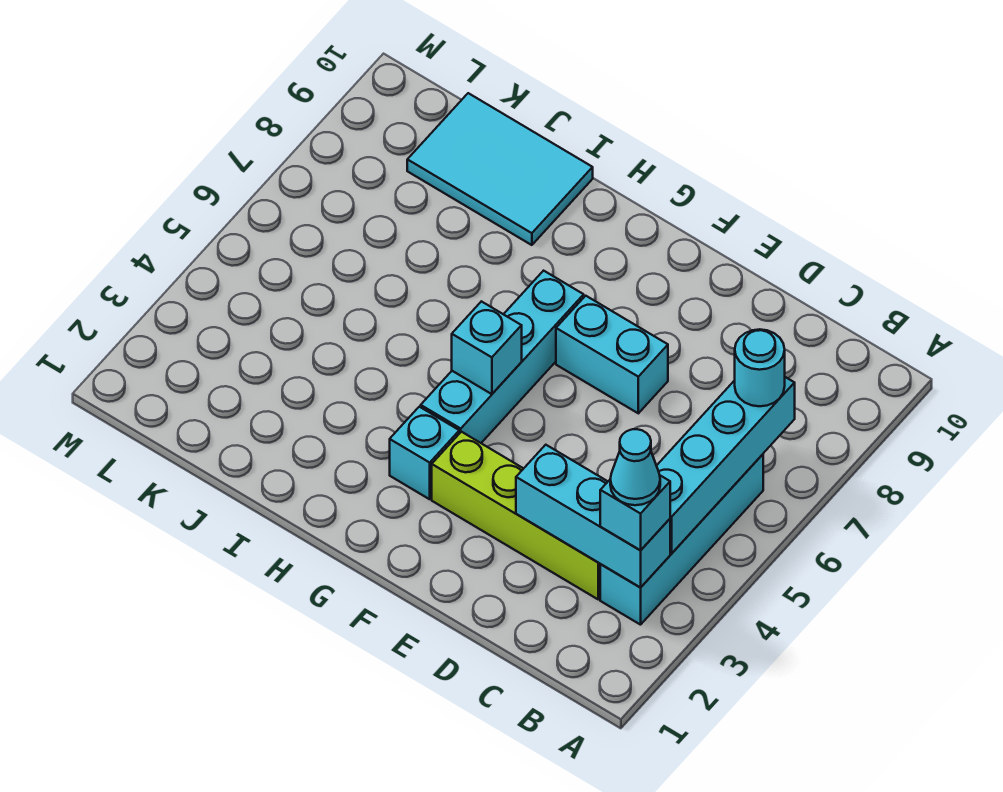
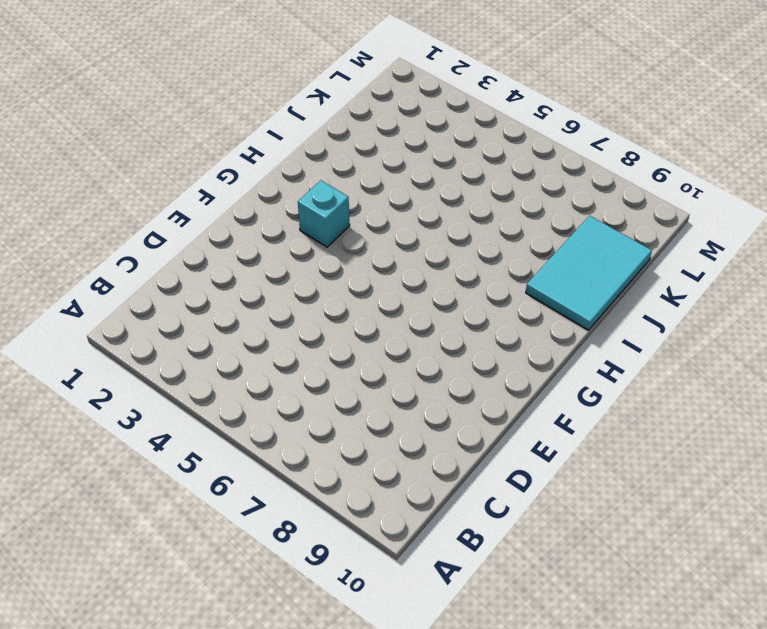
none -> cyan brick B3:B6 level 1
none -> lime brick C3:F3 level 1
none -> cyan brick E7:F7 level 1

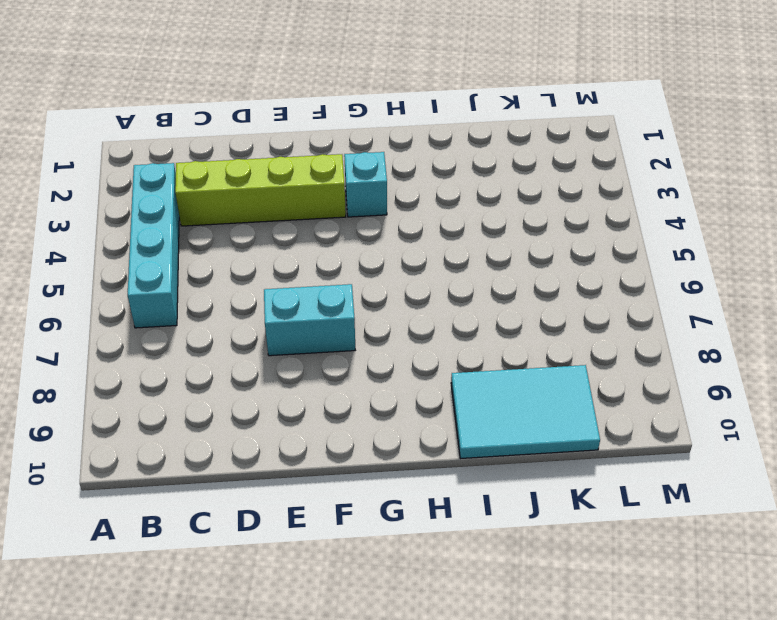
none -> cyan brick G4:G7 level 1
none -> cyan brick B3:D3 level 2
none -> cyan brick B4:B7 level 2

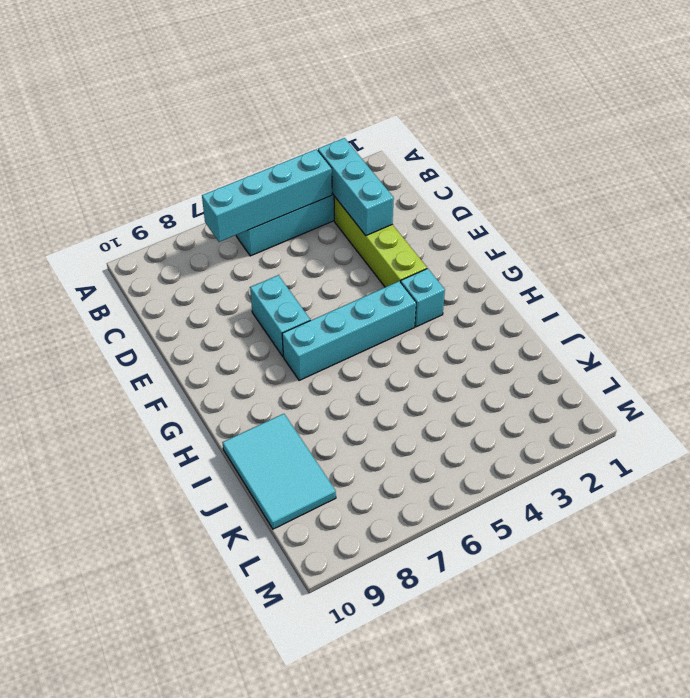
none -> cyan brick G5 level 2
none -> cyan brick B3 level 3
none -> cyan round brick B7 level 3

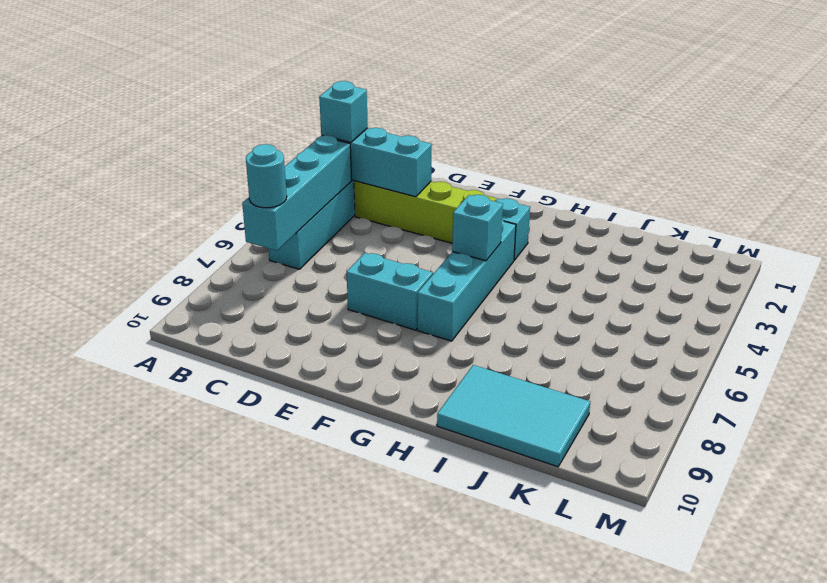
none -> cyan cone B3 level 4

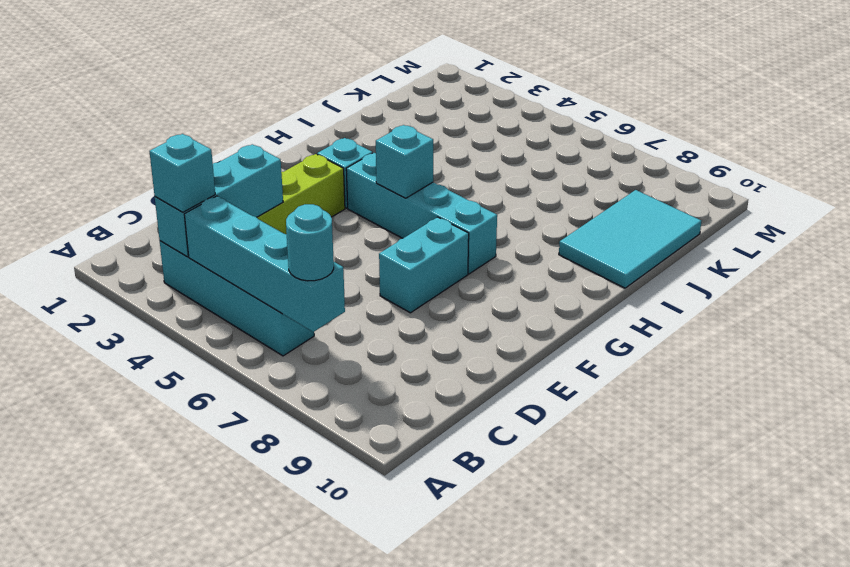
none -> cyan cone B3 level 4

